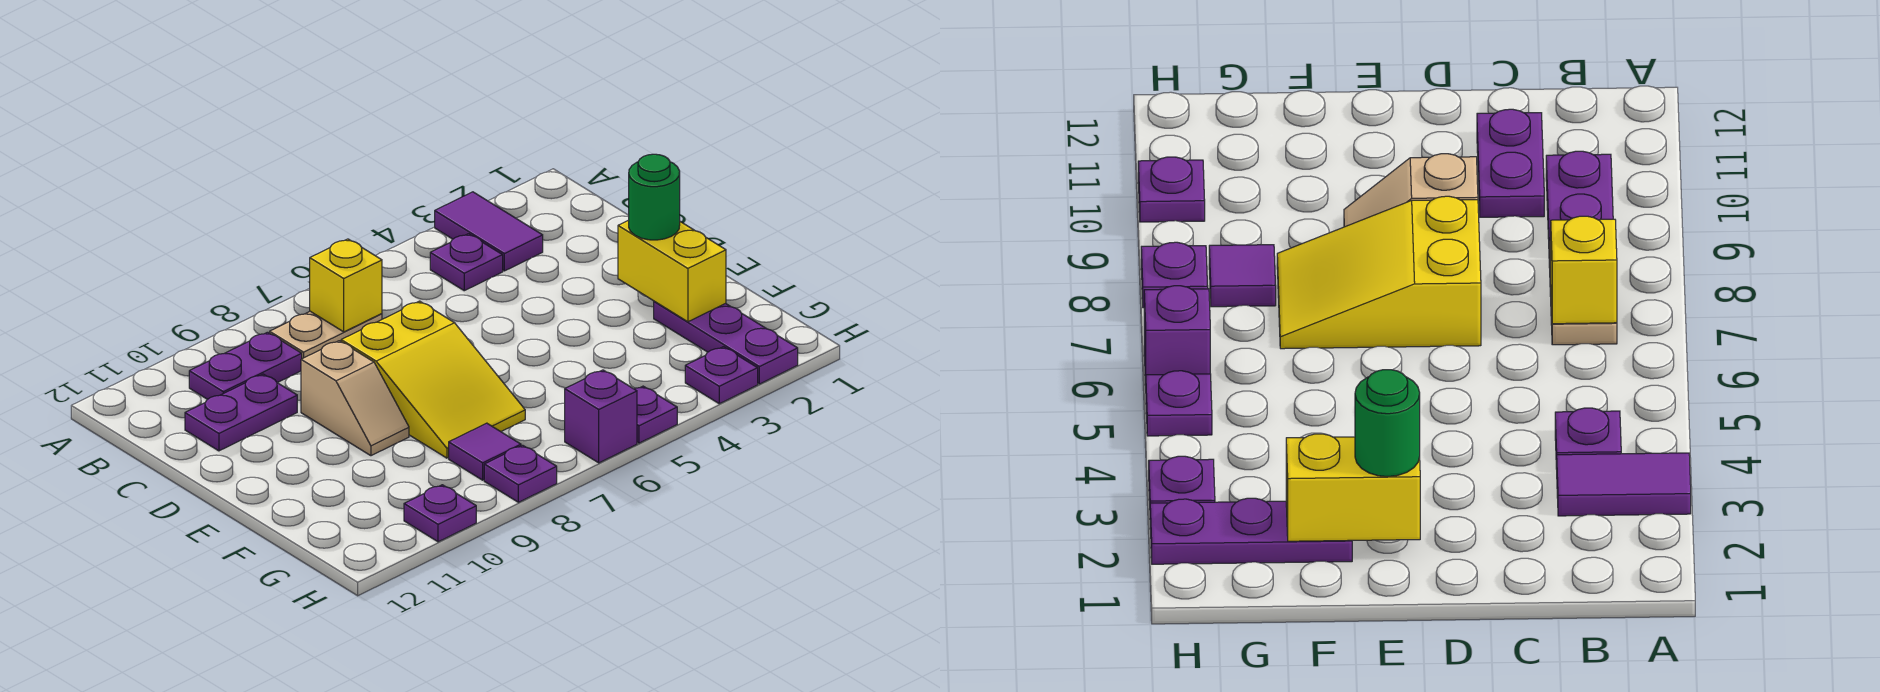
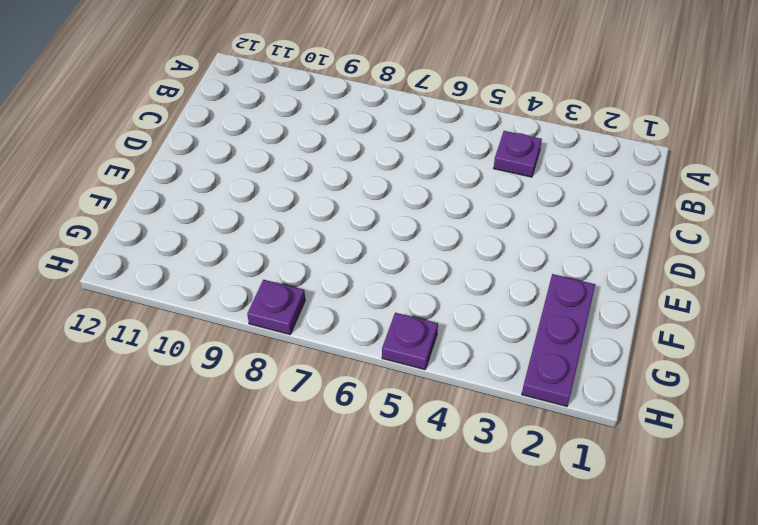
none -> purple tile A3:B3 level 1
none -> tan plate B7:B8 level 1
none -> purple plate B9:B10 level 1

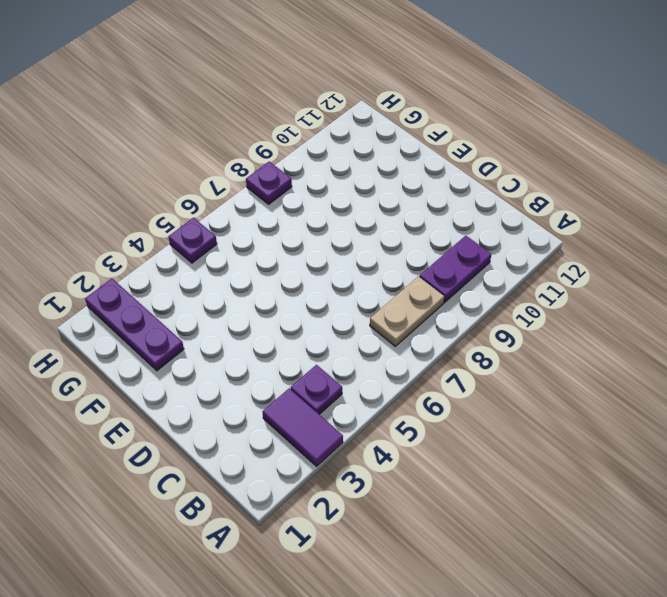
none -> purple plate C10:C11 level 1
none -> yellow slope D7:F8 level 1 top D
none -> tan slope D9:E9 level 1 top D

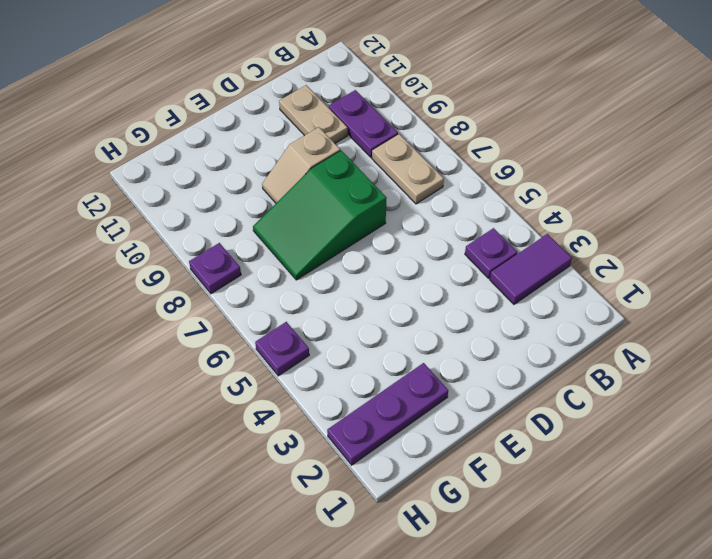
tan plate C10:C11 level 1 -> purple plate C10:C11 level 1
green slope D7:F8 level 1 top D -> yellow slope D7:F8 level 1 top D
none -> purple tile G8 level 1
none -> purple plate H3 level 1
none -> purple brick H6 level 1

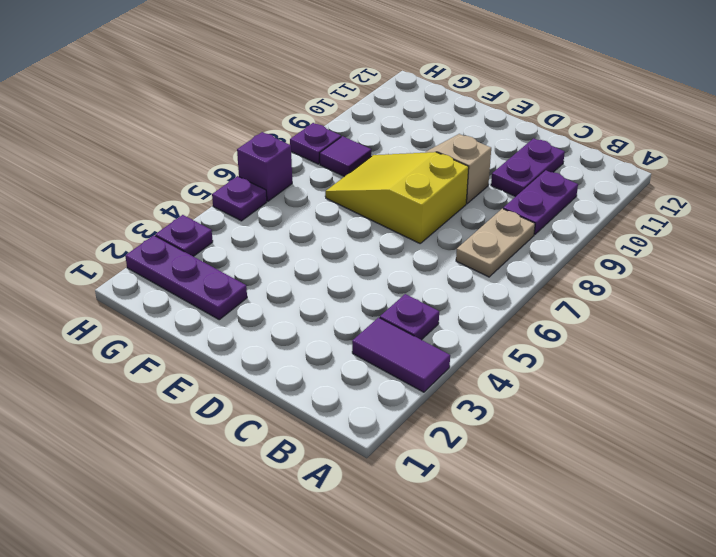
none -> purple plate H10 level 1
none -> yellow brick B7 level 2
none -> yellow brick E2:F2 level 2

